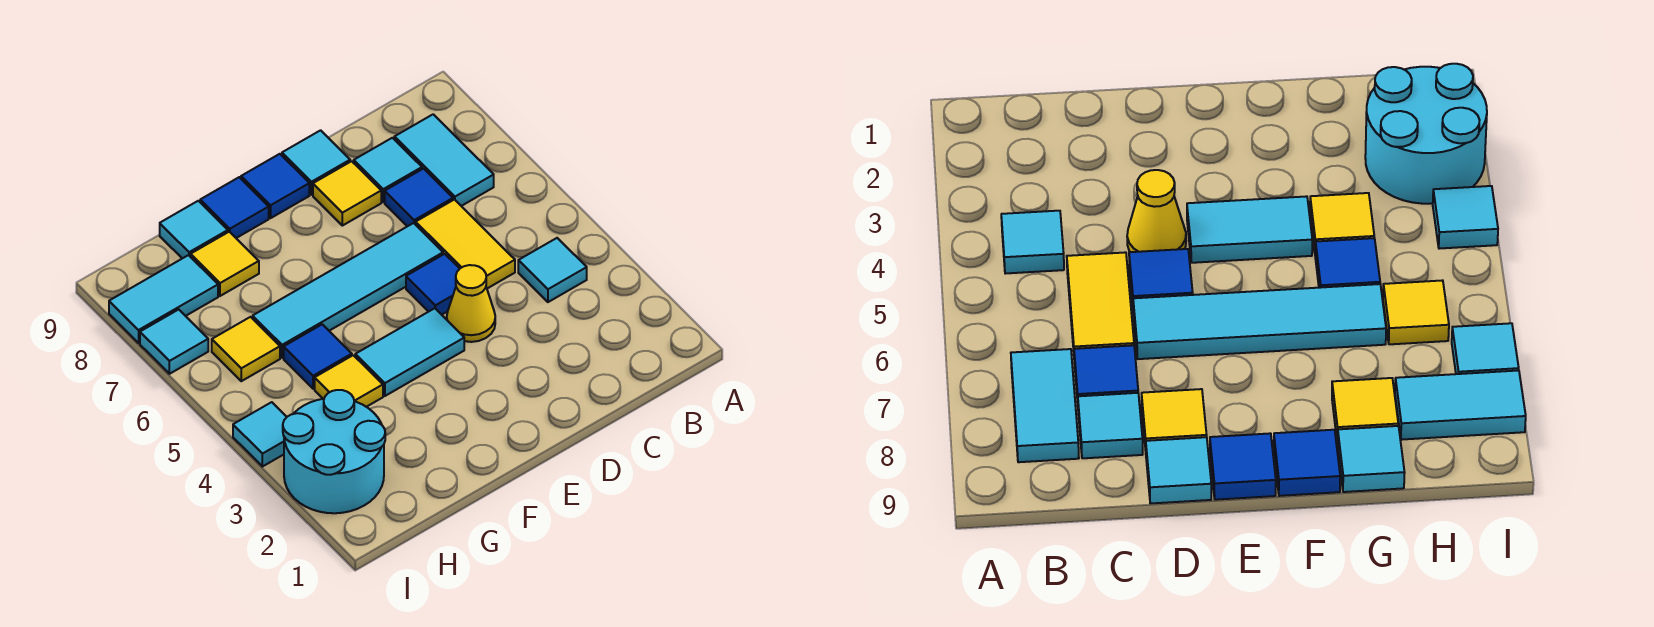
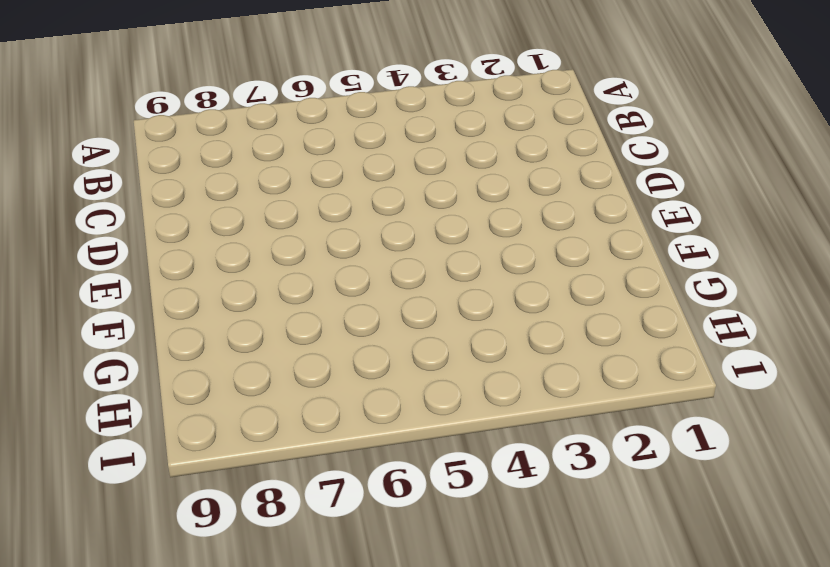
none -> cyan tile B4 level 1
none -> cyan tile B7:B8 level 1
none -> yellow tile C5:C6 level 1

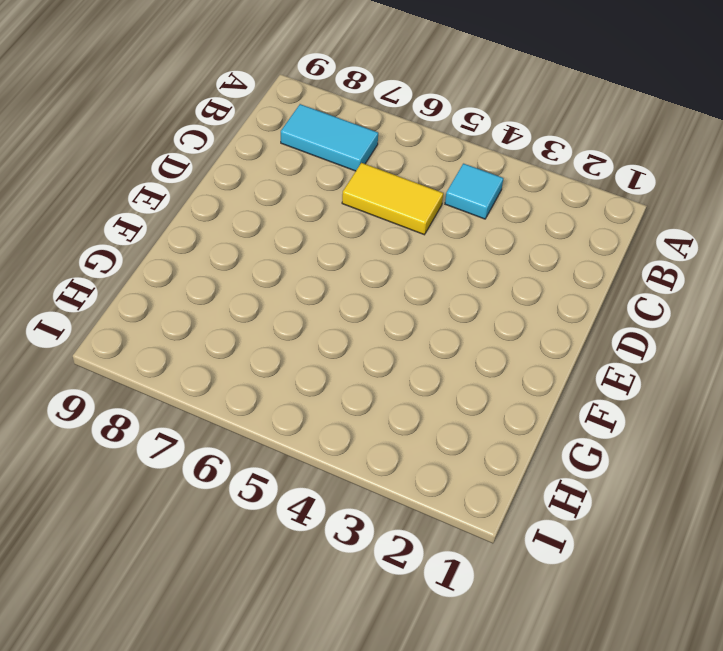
none -> blue tile C7 level 1
none -> cyan tile C8 level 1
none -> yellow cone D4 level 1

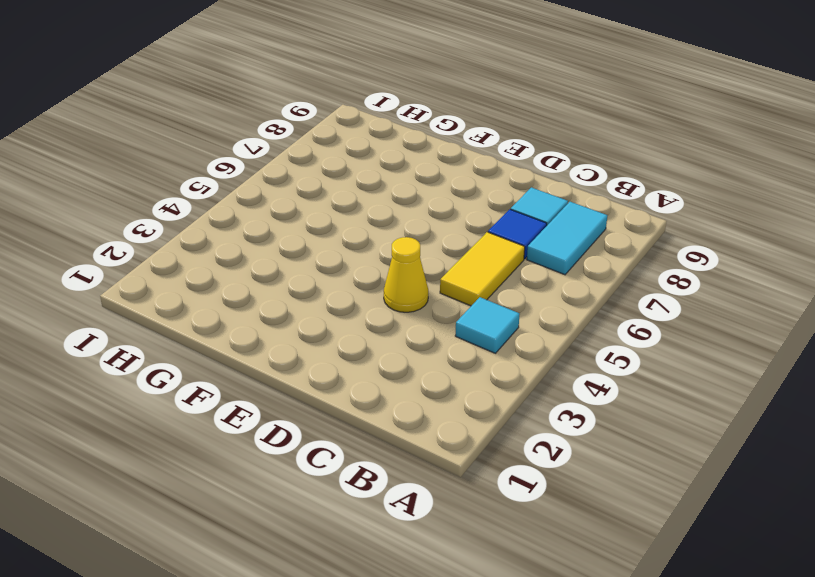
none -> blue tile D5 level 1
none -> cyan tile D6:G6 level 1
none -> yellow tile D8 level 1

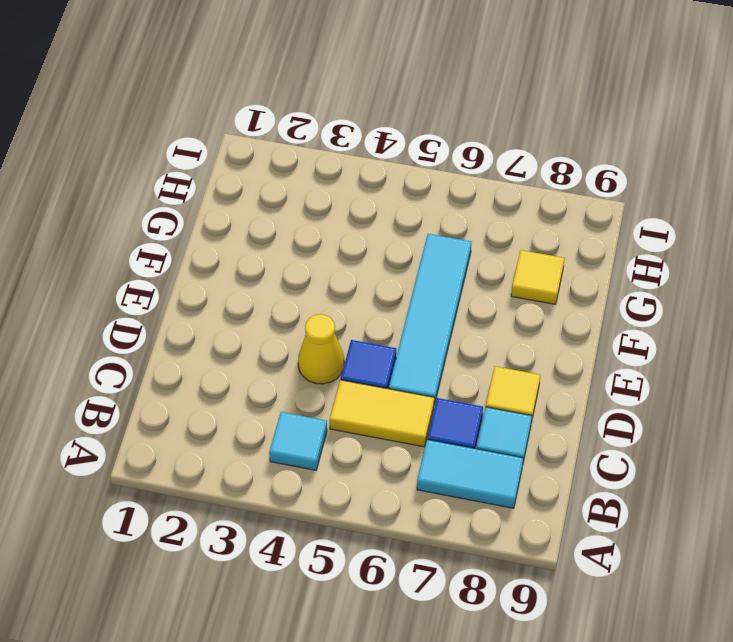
none -> cyan tile D9 level 1
none -> cyan tile E4:F4 level 1
none -> blue tile E9 level 1

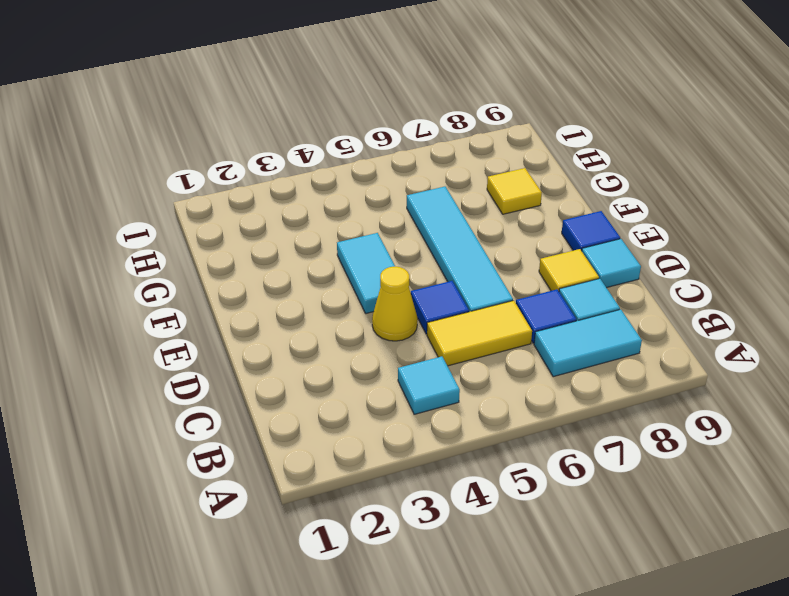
none -> blue tile F9 level 1
none -> yellow tile G4 level 1
none -> blue tile G5 level 1

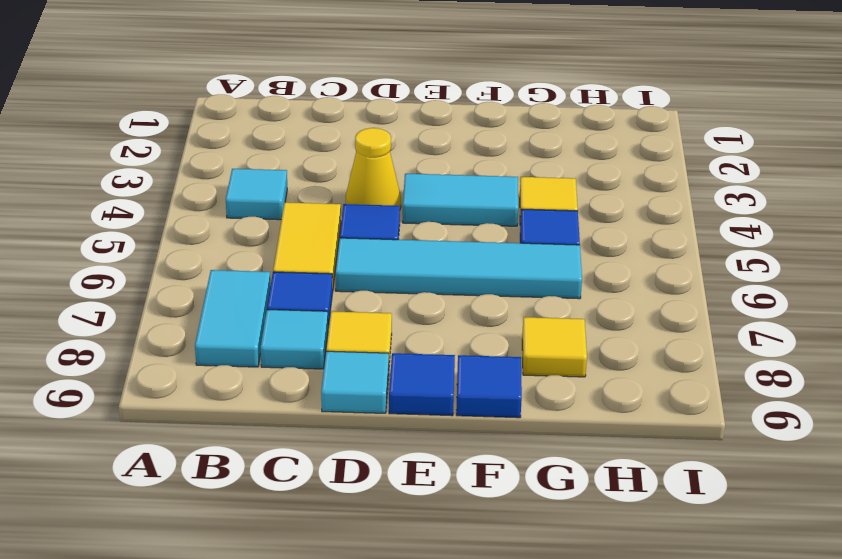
none -> cyan tile G9 level 1
none -> cyan round brick H2:I3 level 1
none -> yellow tile H6 level 1

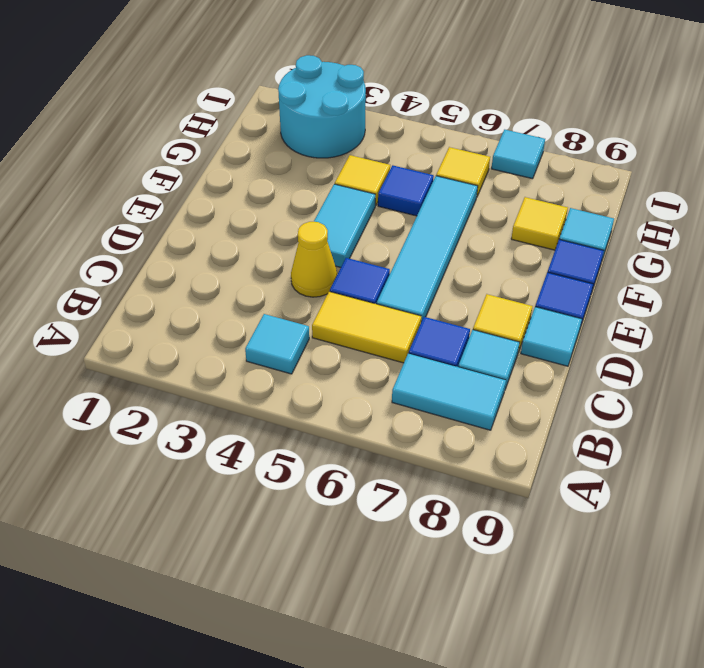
none -> cyan tile H8:I8 level 1
none -> cyan tile I4 level 1

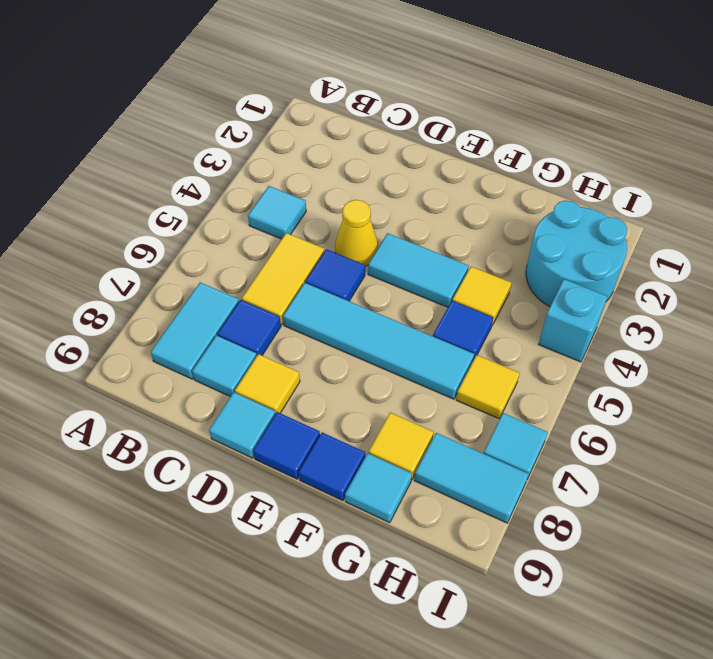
cyan brick I4 level 1 -> cyan tile I4 level 1

